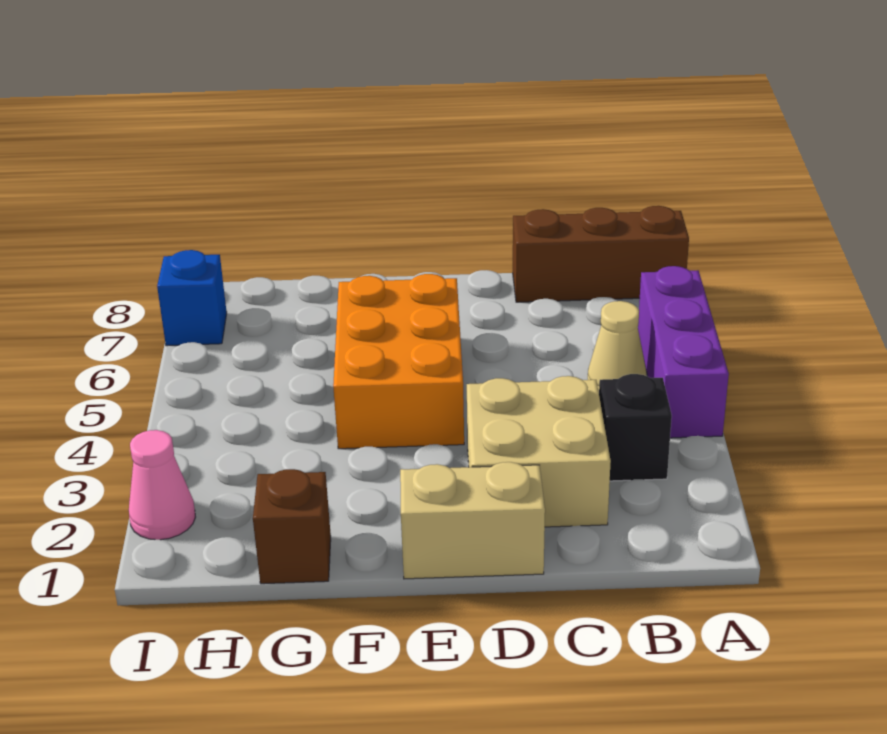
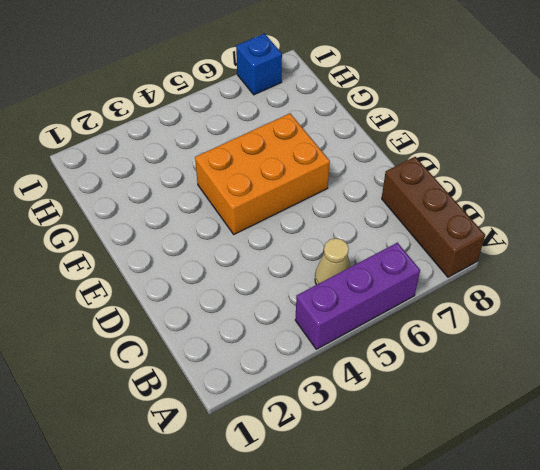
none -> black brick B3 level 1
none -> tan brick C2:D3 level 1

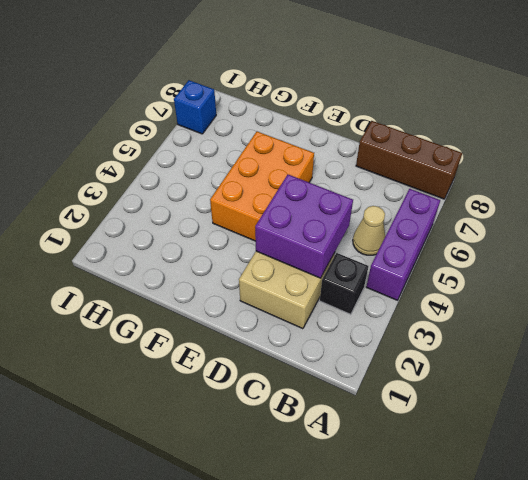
purple brick C3:D4 level 2 -> none
none -> tan brick D1:E1 level 1
none -> brown brick G1 level 1

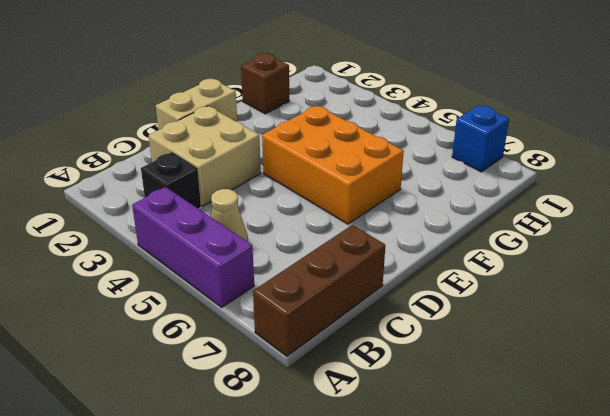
none -> pink cone I2 level 1

